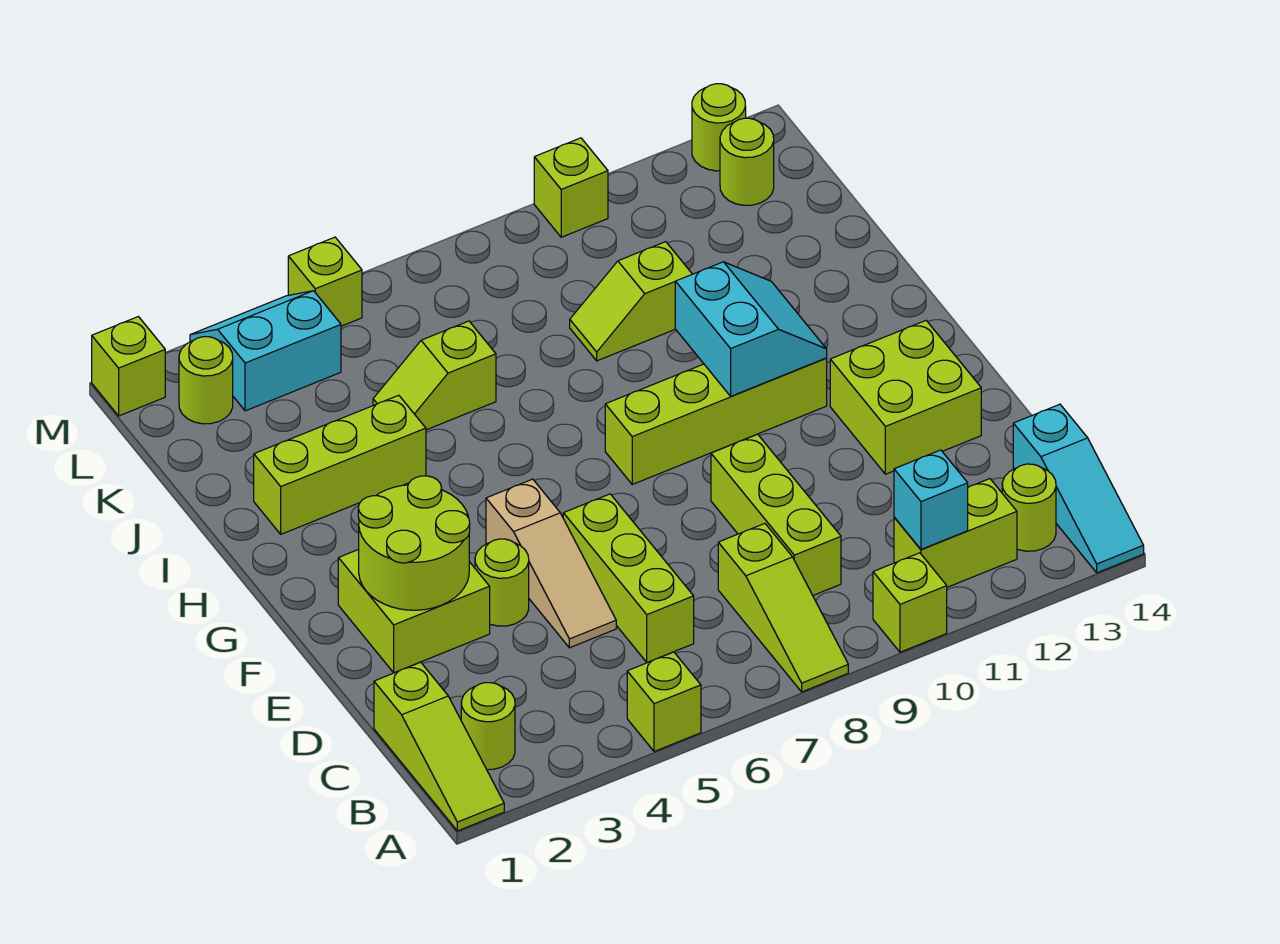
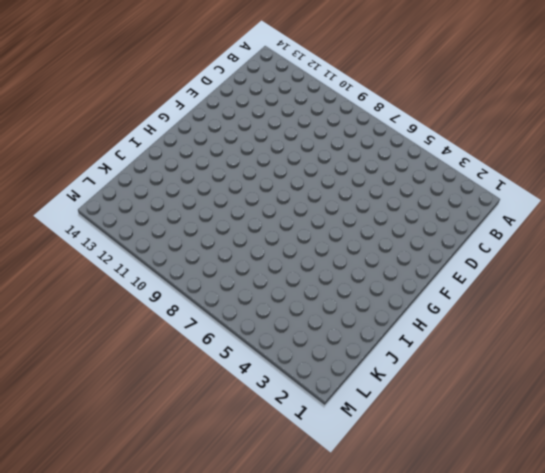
none -> lime slope A1:C1 level 1 top C
none -> lime brick A5 level 1
none -> lime slope A8:C8 level 1 top C

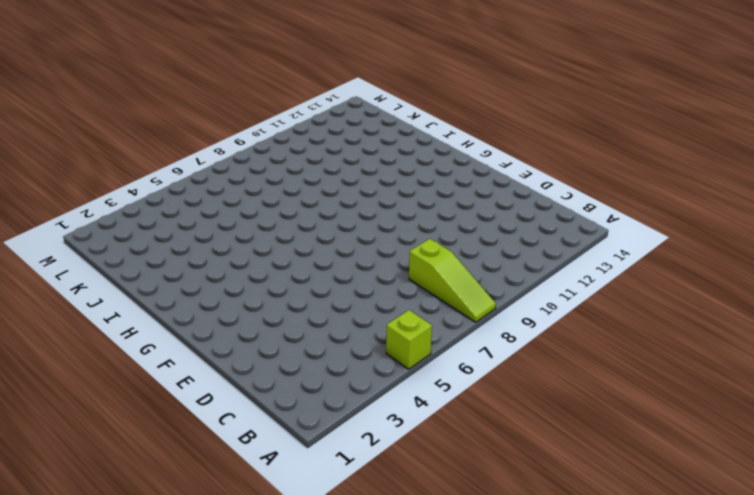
none -> lime slope A1:C1 level 1 top C
none -> lime brick A10 level 1
none -> cyan slope A14:C14 level 1 top C

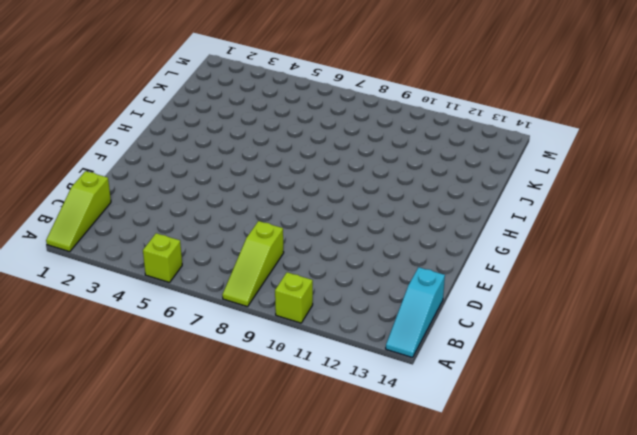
none -> lime round brick B2 level 1
none -> lime brick B11:B12 level 1
none -> lime round brick B13 level 1

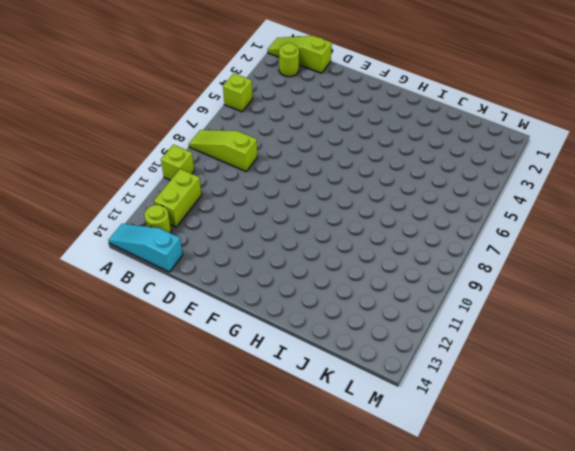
none -> lime brick C6:E6 level 1
none -> lime brick C9:E9 level 1
none -> tan slope D5:F5 level 1 top F

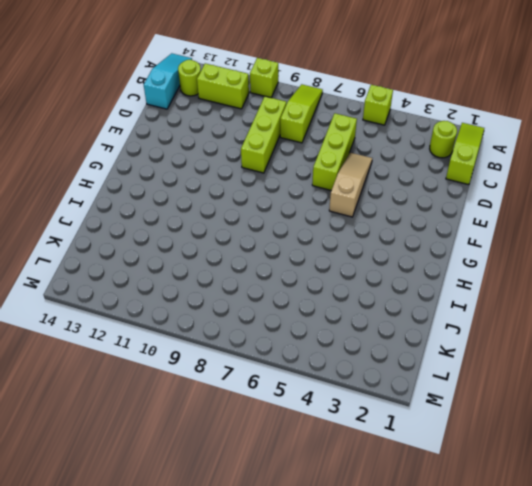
none -> lime brick E2:F3 level 1
none -> lime round brick E4 level 1
none -> lime brick E12:F13 level 1

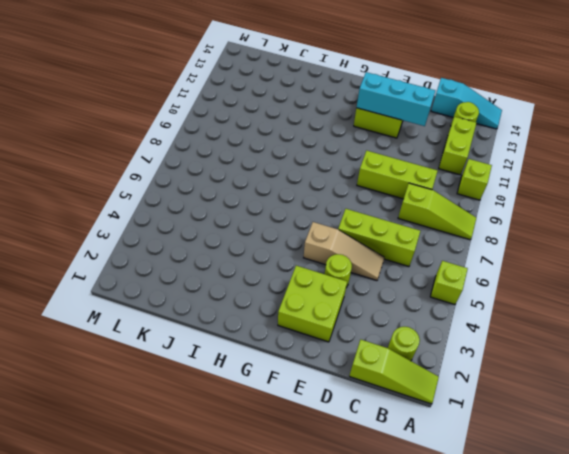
cyan brick D12:F12 level 2 -> none
none -> lime brick G8:G11 level 1
none -> lime brick I2:I4 level 1
none -> lime slope J5:J6 level 1 top 6

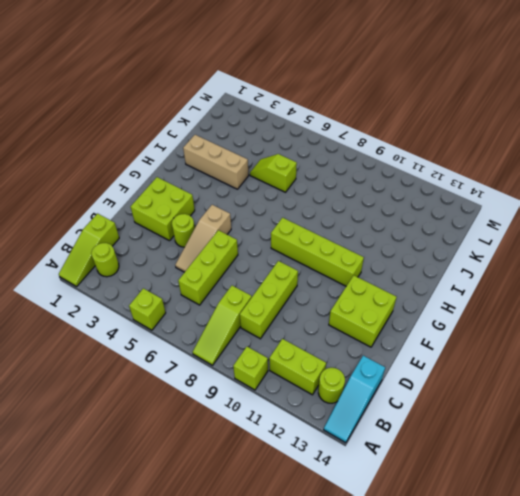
tan brick I2:I4 level 1 -> lime brick I2:I4 level 1
none -> lime slope J9:J10 level 1 top 10
none -> lime round brick L2 level 1
none -> cyan slope L3:M4 level 1 top L

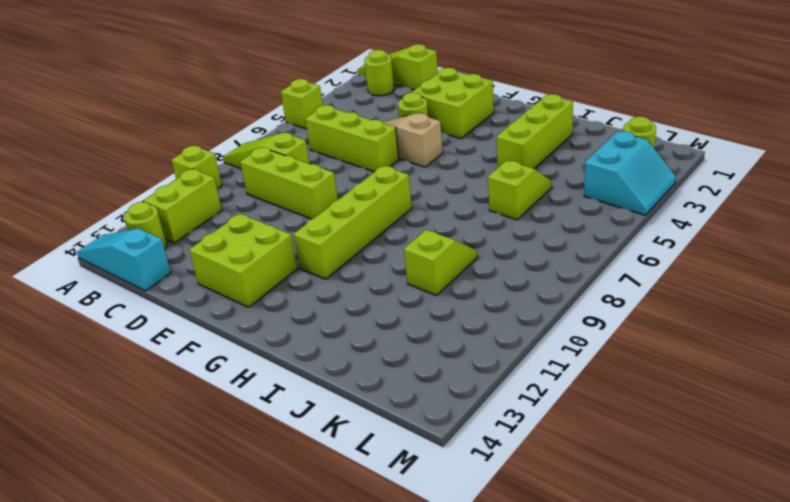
none -> lime round brick L13 level 1
none -> lime brick M1 level 1
none -> lime brick M5 level 1

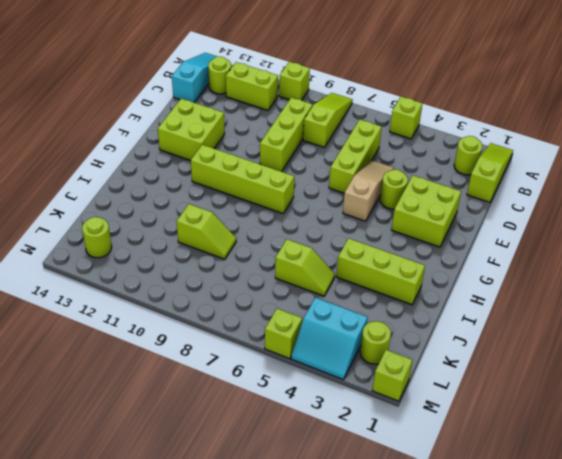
none -> lime brick M10 level 1
none -> lime round brick M13 level 1
none -> cyan brick B11 level 2

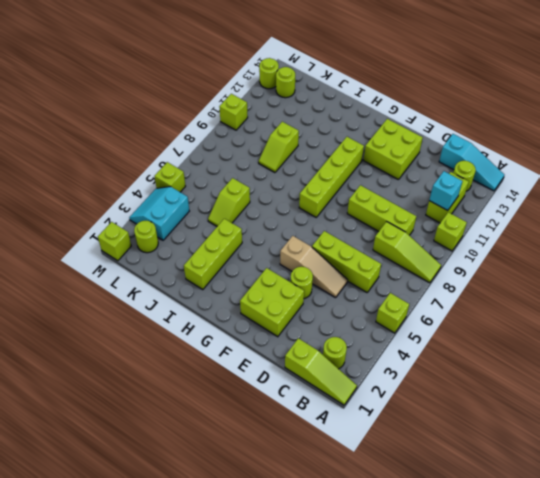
none -> lime round brick E2:F3 level 2
none -> cyan slope G10:H11 level 2 top 10

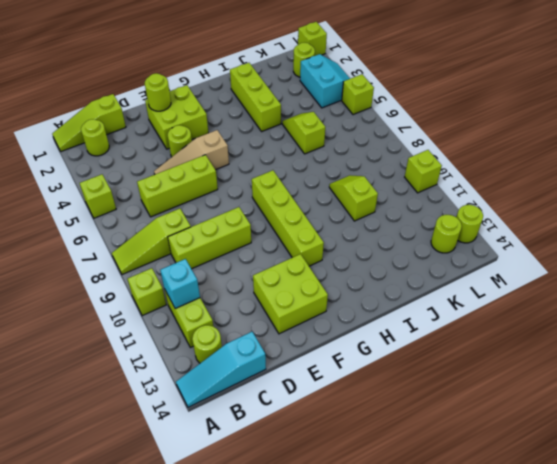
lime round brick E2 level 2 -> lime round brick E2:F3 level 2
none -> cyan slope G10:H11 level 2 top 10

